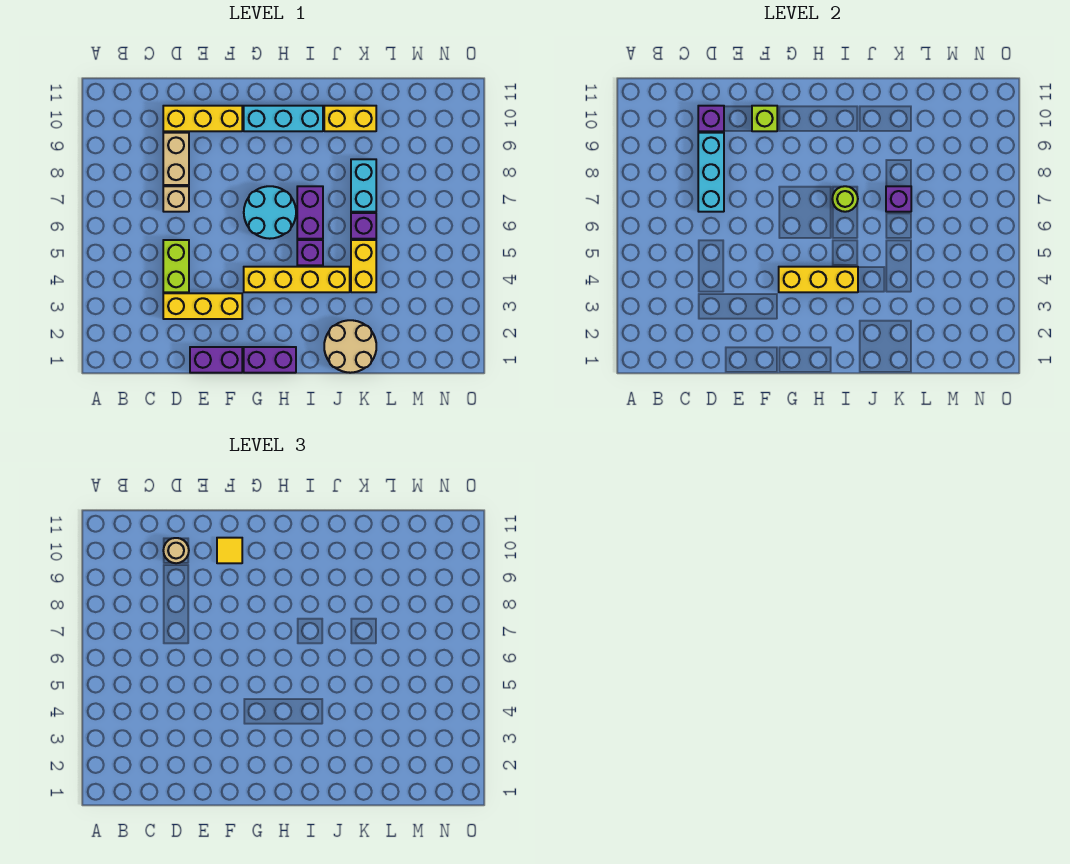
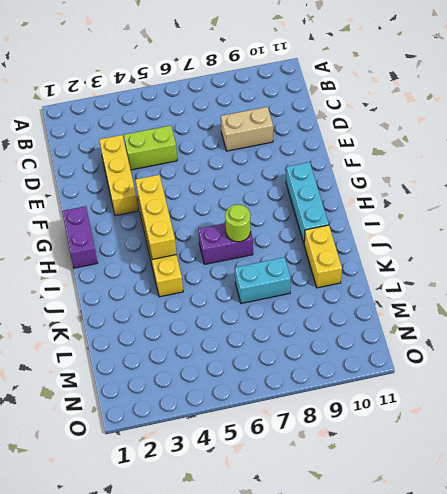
none -> tan brick D7 level 1
none -> yellow brick D10:F10 level 1
none -> purple brick E1:F1 level 1

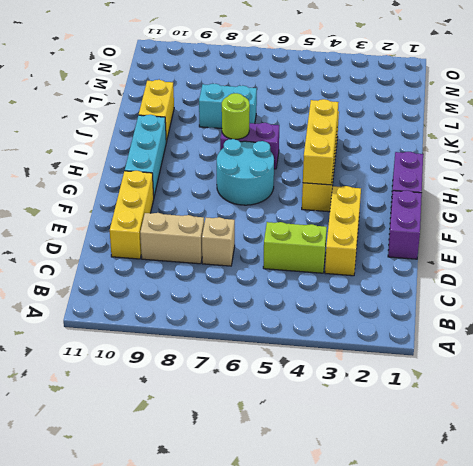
none -> purple brick I5 level 1
none -> tan round brick J1:K2 level 1
none -> yellow brick K4:K5 level 1

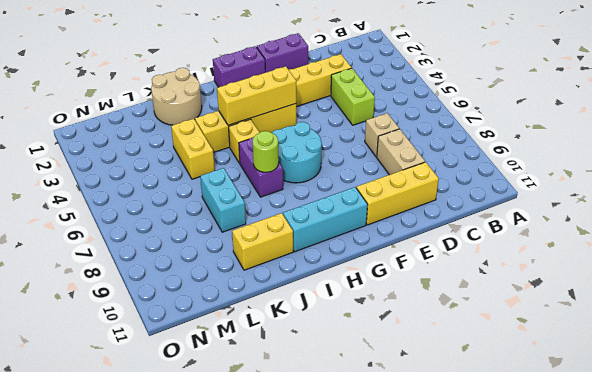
yellow brick I5 level 1 -> purple brick I5 level 1
none -> purple brick K6 level 1
none -> cyan brick D7:D9 level 2
none -> purple brick D10 level 2

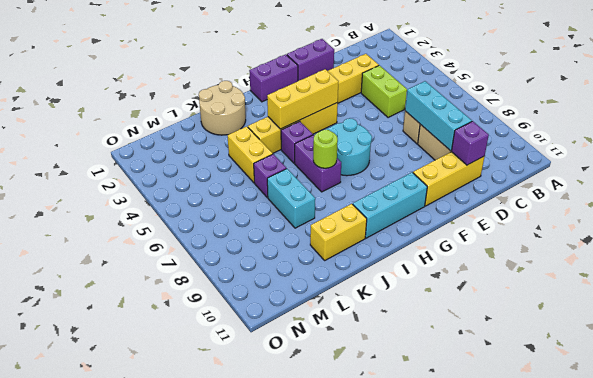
none -> lime brick F10 level 2
none -> purple brick K7 level 2
none -> tan round brick D10 level 3

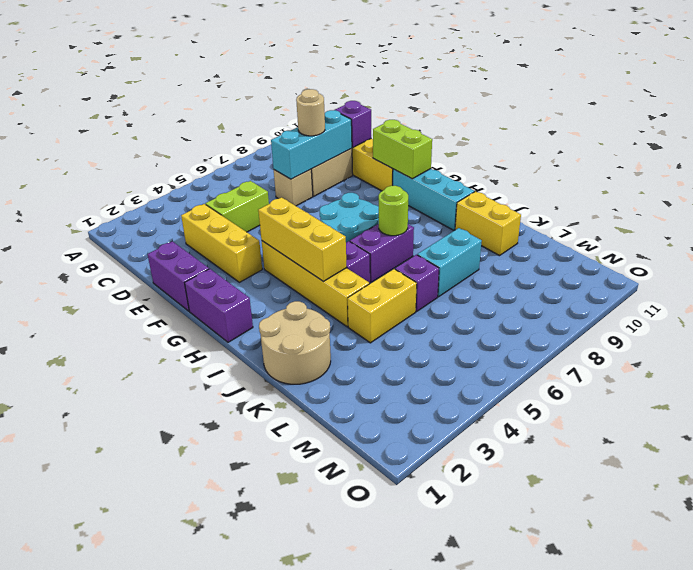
tan round brick D8 level 3 -> tan round brick D10 level 3
lime brick F10:G10 level 2 -> lime brick F10 level 2
none -> purple brick K7 level 2
none -> yellow tile F10 level 3

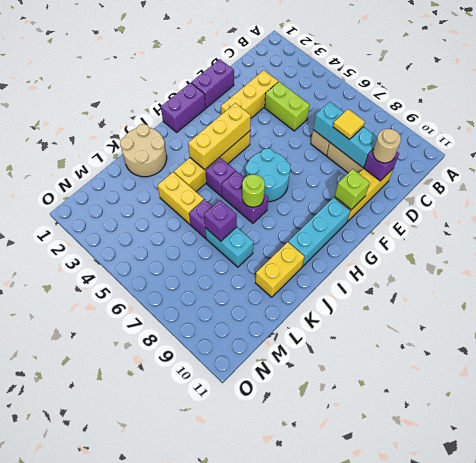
yellow tile D8 level 3 -> yellow tile F10 level 3

